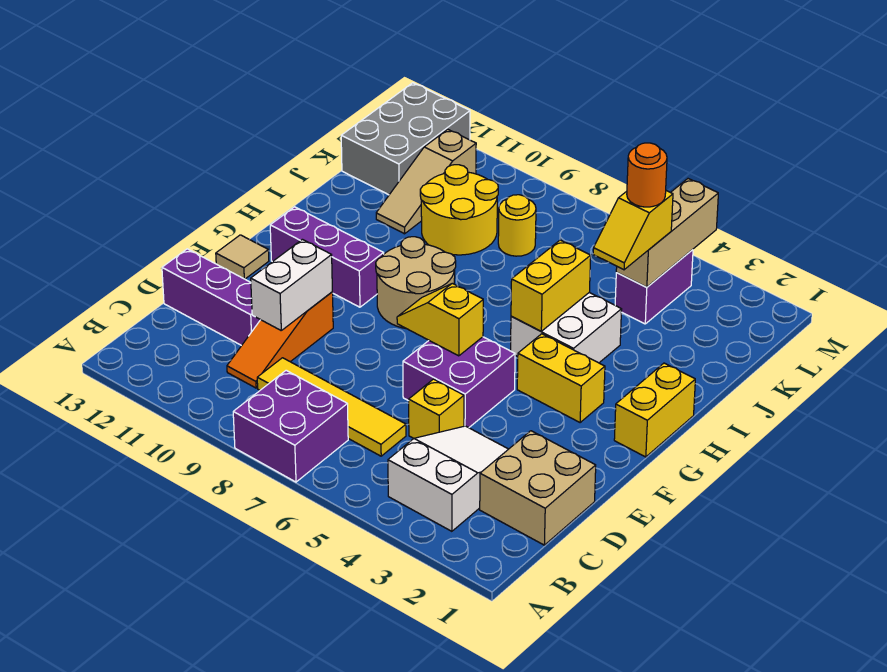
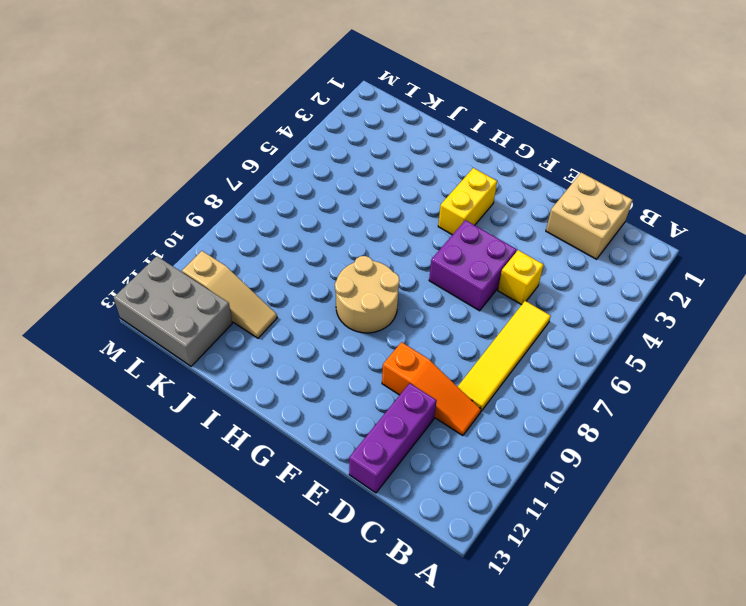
none -> purple brick A7:B8 level 1
none -> white slope B3:D4 level 1 top B
none -> tan tile F13 level 1

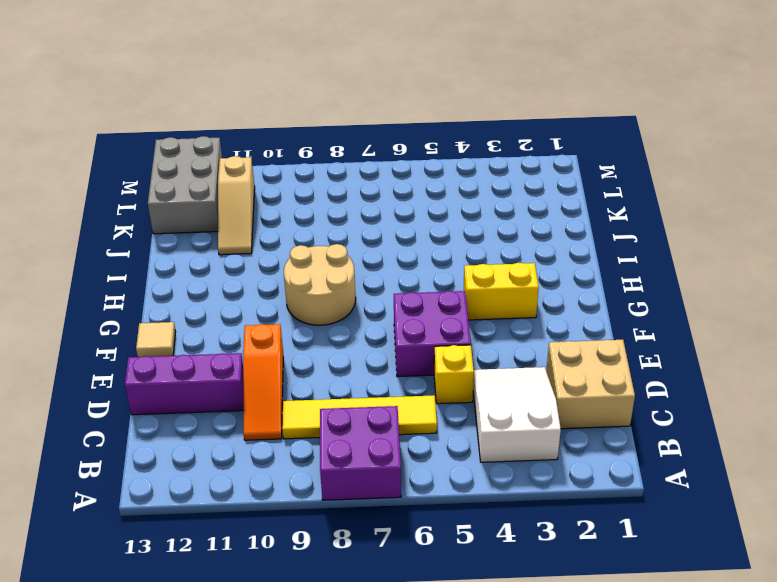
none -> yellow brick G1:H1 level 1
none -> purple brick G10:G12 level 1
none -> white brick H4:I5 level 1

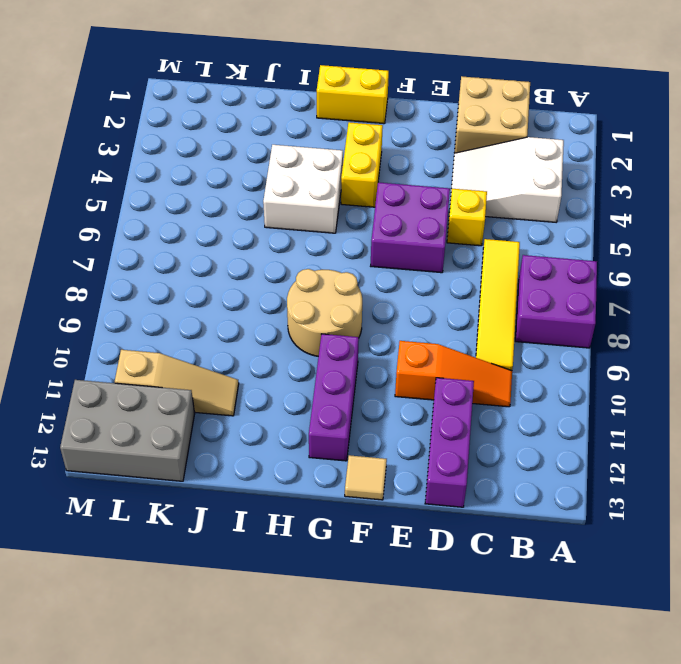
none -> yellow round brick J9:K10 level 1
none -> purple brick K4:L4 level 1
none -> yellow round brick K8 level 1

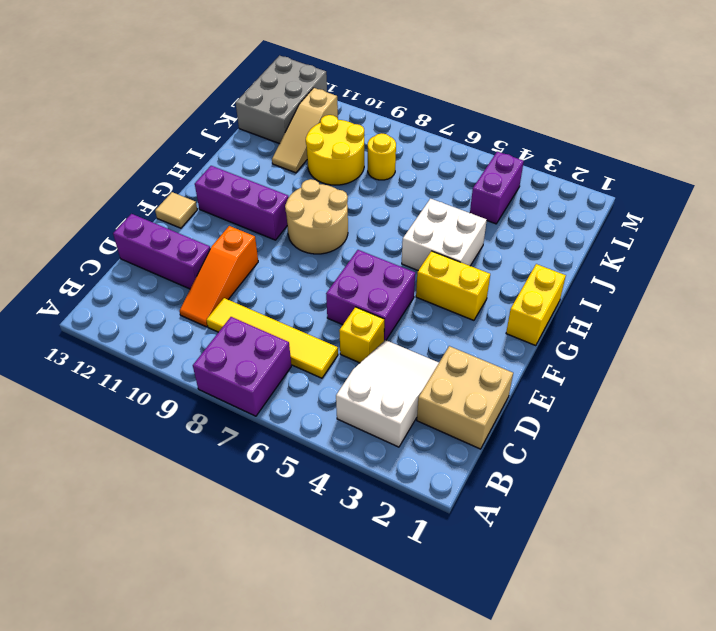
none -> white brick D10:E10 level 2
none -> yellow slope F6:F7 level 2 top 6
none -> yellow brick H5:I5 level 2

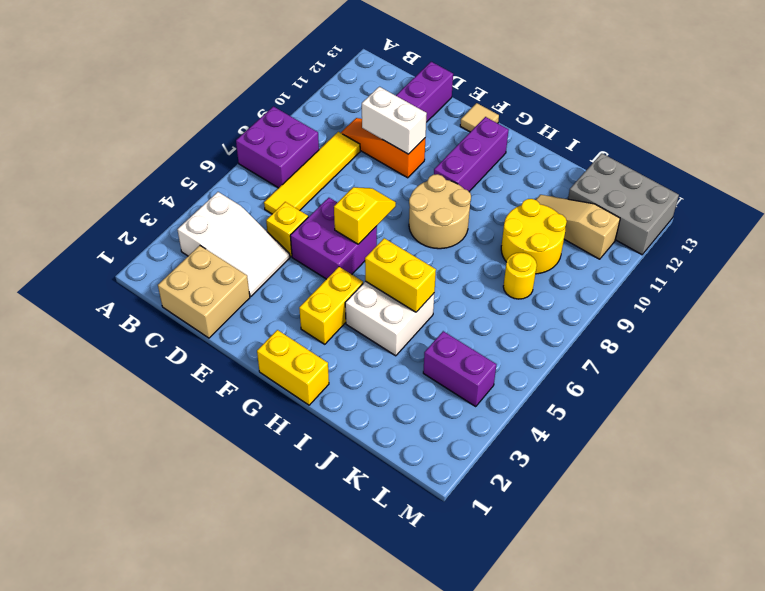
none -> tan brick K4:M4 level 2
none -> yellow slope J4:K4 level 3 top K
none -> orange round brick K4 level 4

